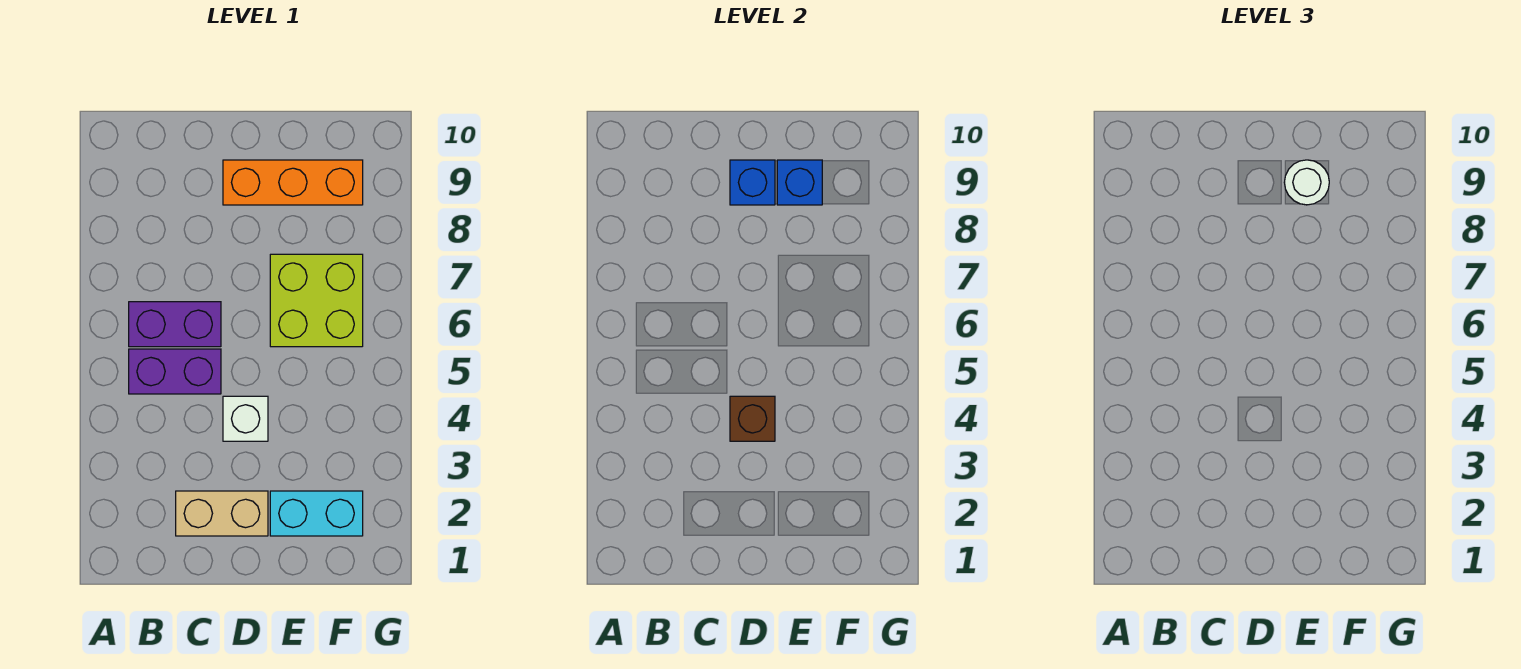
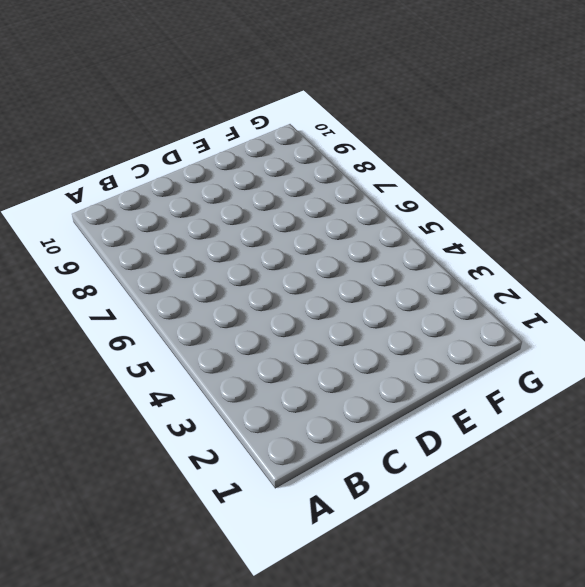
none -> purple brick B5:C5 level 1
none -> purple brick B6:C6 level 1

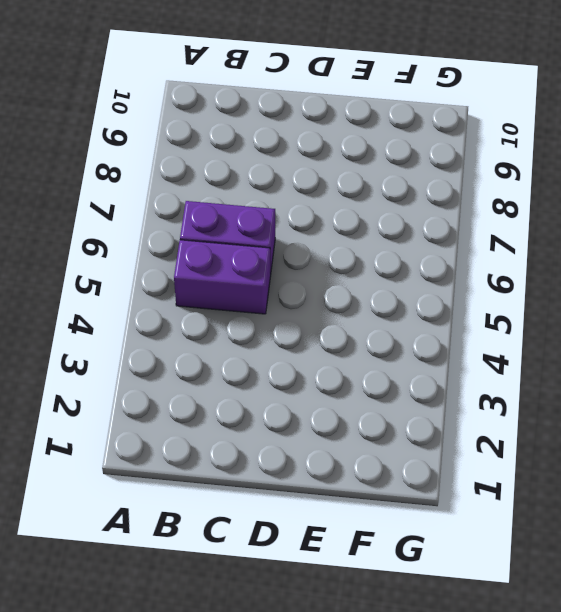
none -> tan brick C2:D2 level 1
none -> white brick D4 level 1

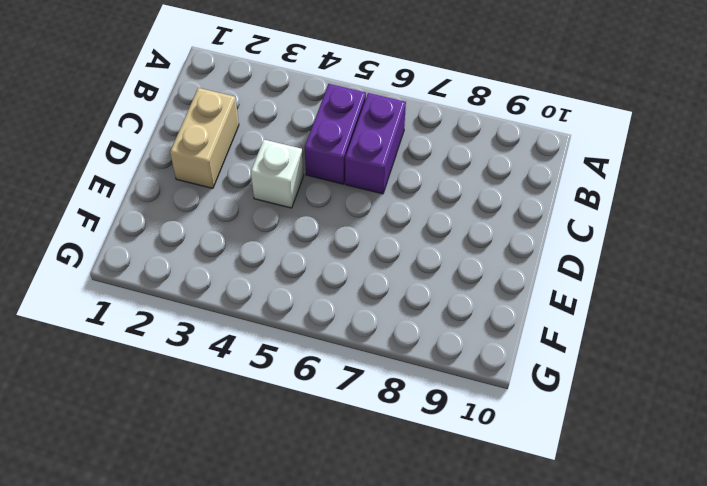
none -> orange brick D9:F9 level 1
none -> cyan brick E2:F2 level 1

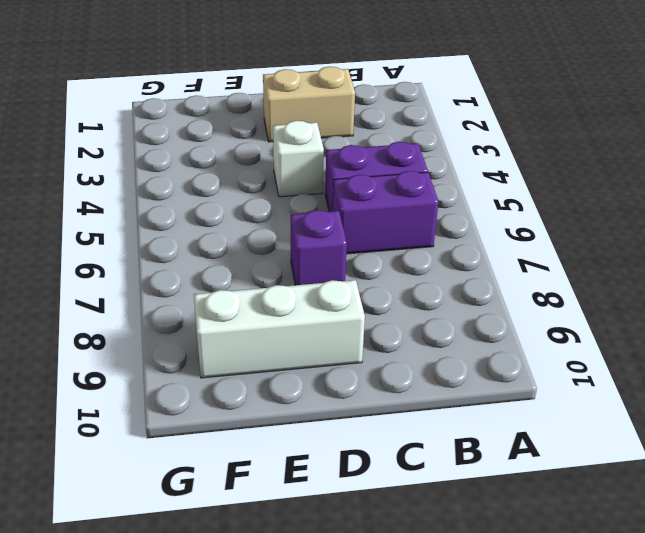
purple brick D7 level 1 -> none
white brick D9:F9 level 1 -> orange brick D9:F9 level 1
none -> cyan brick E2:F2 level 1
none -> lime brick E6:F7 level 1

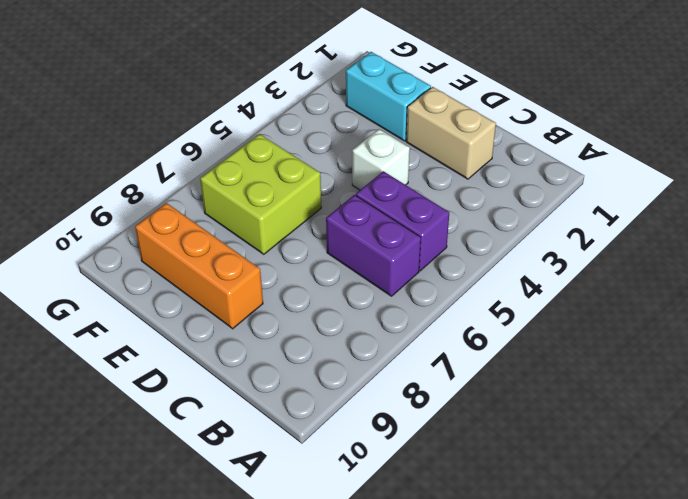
none -> brown brick D4 level 2
none -> blue brick D9 level 2

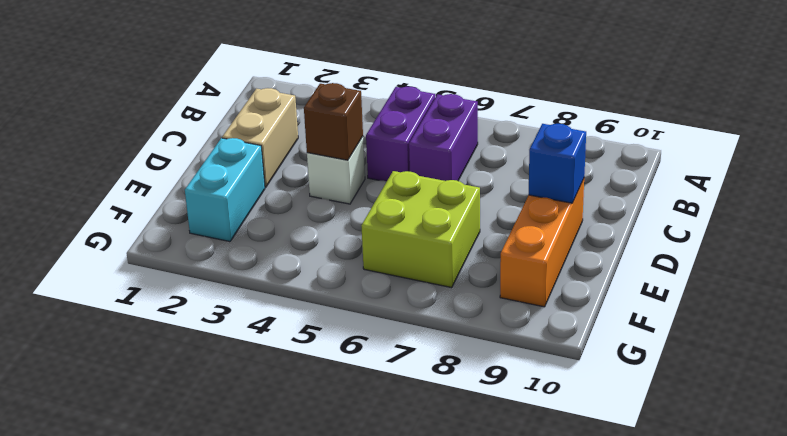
none -> blue brick E9 level 2
none -> white round brick E9 level 3

